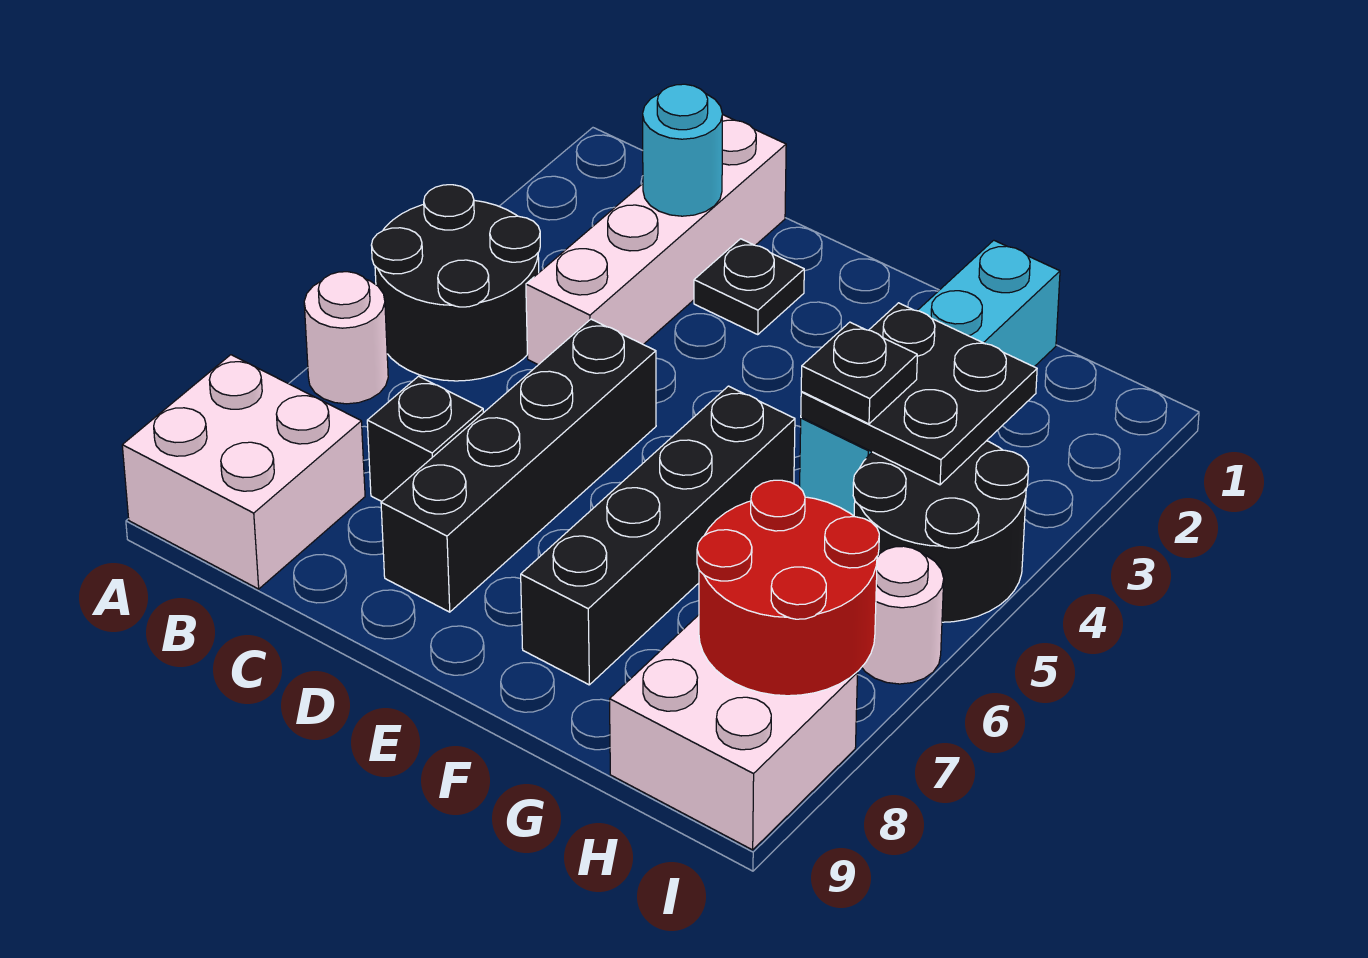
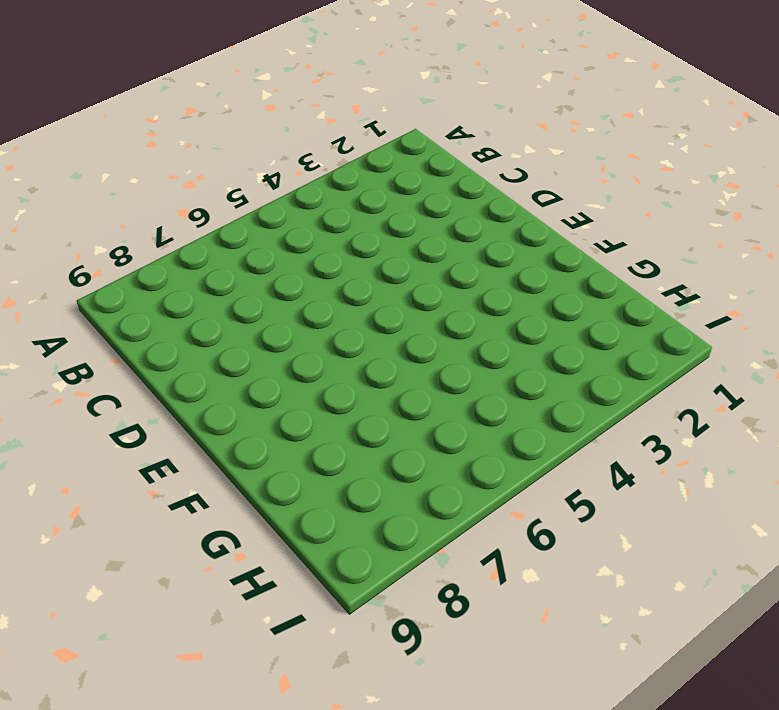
none -> black round brick A4:B5 level 1
none -> white round brick A6 level 1
none -> white brick A8:B9 level 1

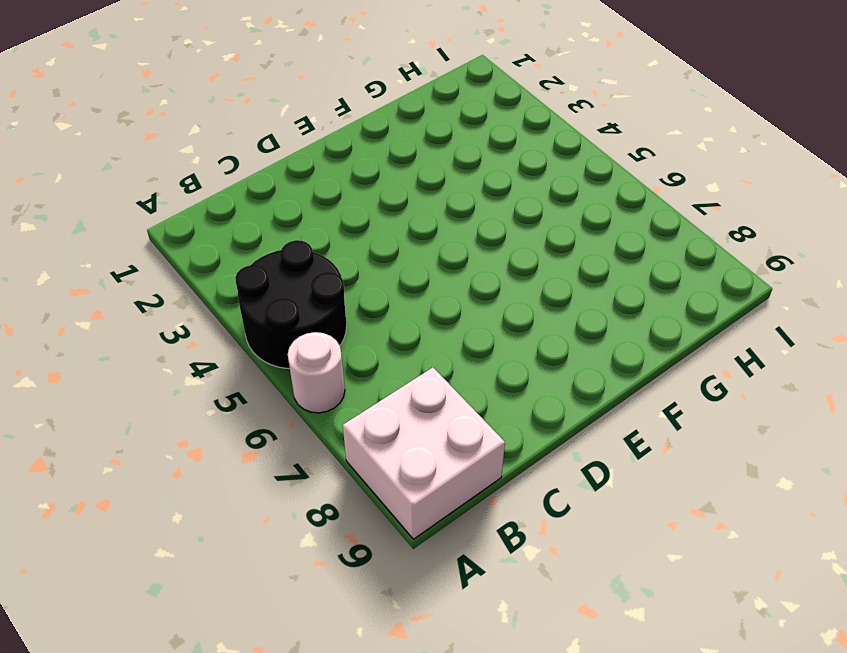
none -> white brick C1:C4 level 1
none -> black brick C7 level 1
none -> black plate D2 level 1

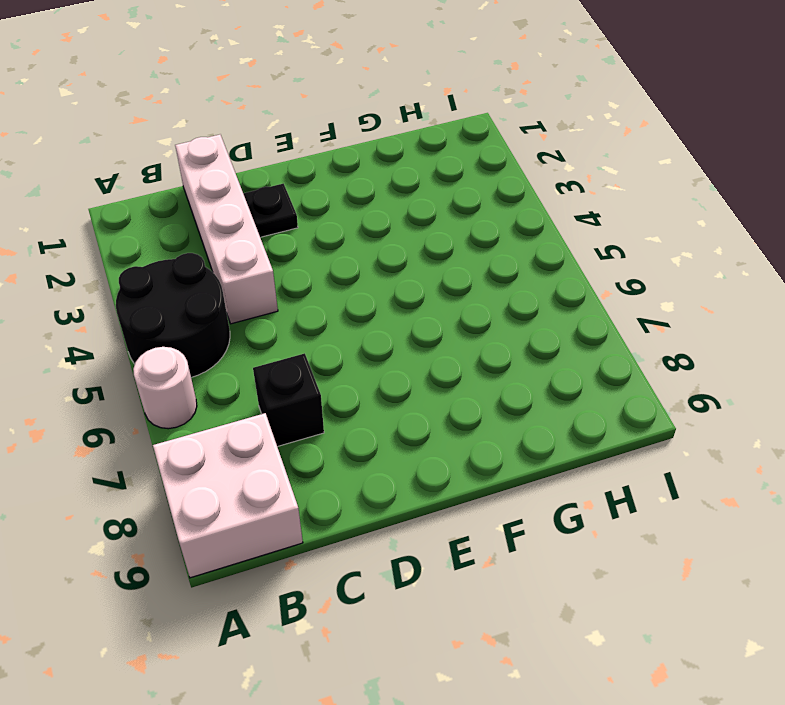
none -> black brick D5:D8 level 1
none -> black brick F5:F8 level 1
none -> cyan brick G1:G4 level 1

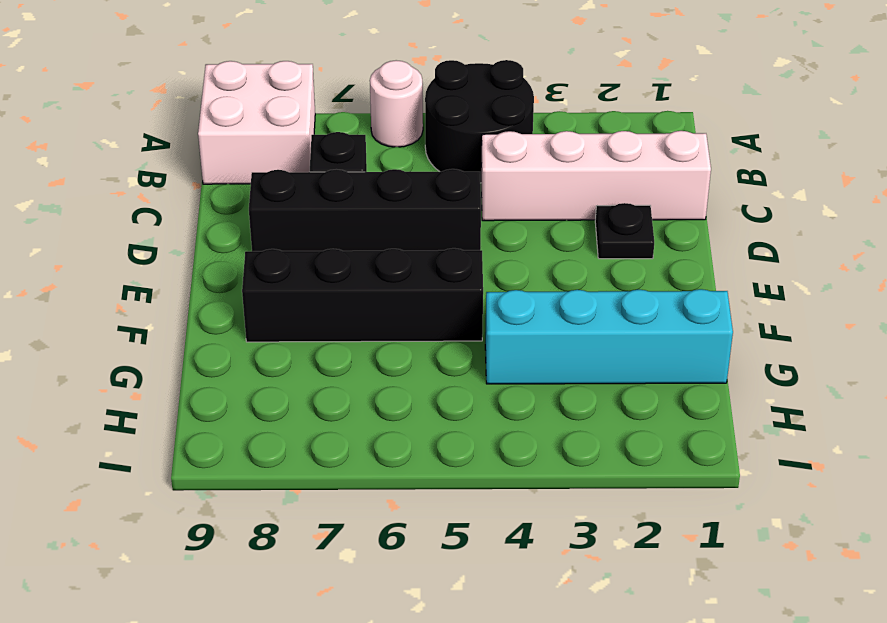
none -> black round brick H4:I5 level 1
none -> white brick H8:I9 level 1
none -> white round brick I6 level 1

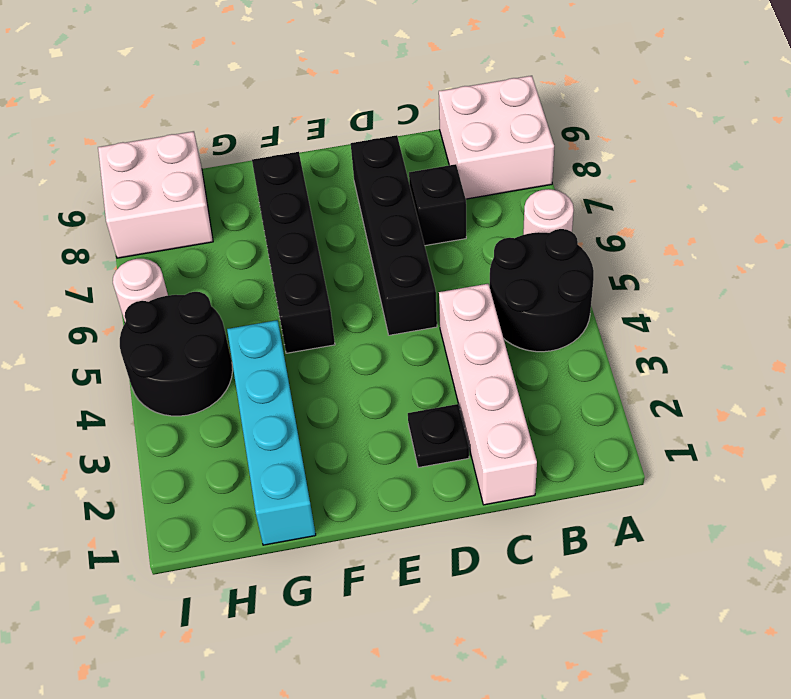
none -> cyan round brick C2 level 2
none -> black plate G3:H4 level 2
none -> red round brick H7:I8 level 2

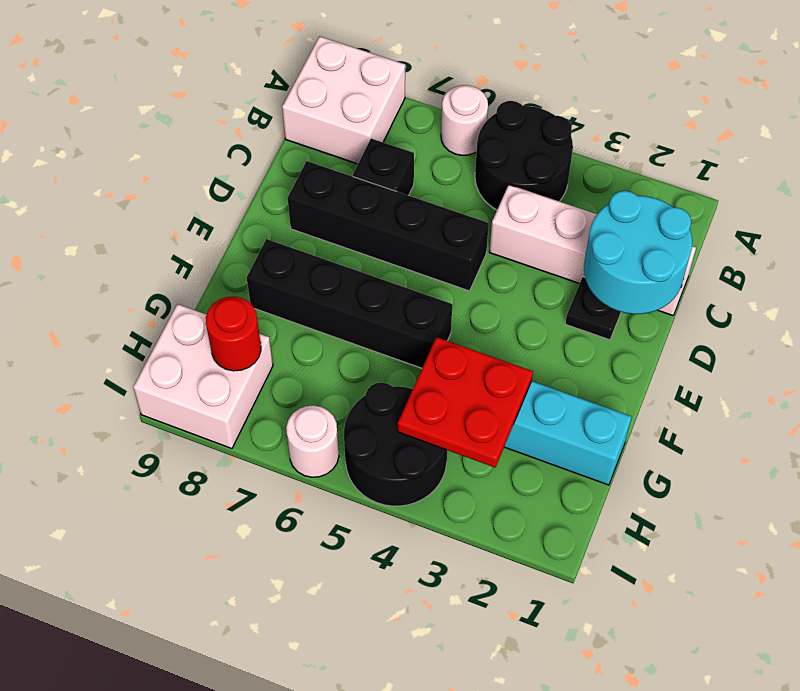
cyan round brick C1:D2 level 2 -> cyan round brick C2 level 2
red plate G3:H4 level 2 -> black plate G3:H4 level 2
red round brick H8 level 2 -> red round brick H7:I8 level 2
none -> black plate G4 level 3

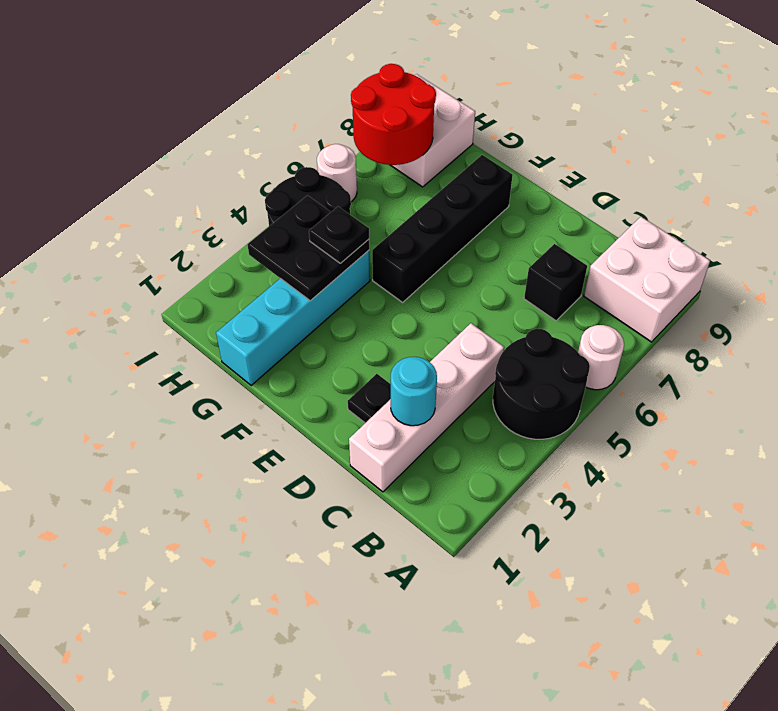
none -> black brick D5:D8 level 1

